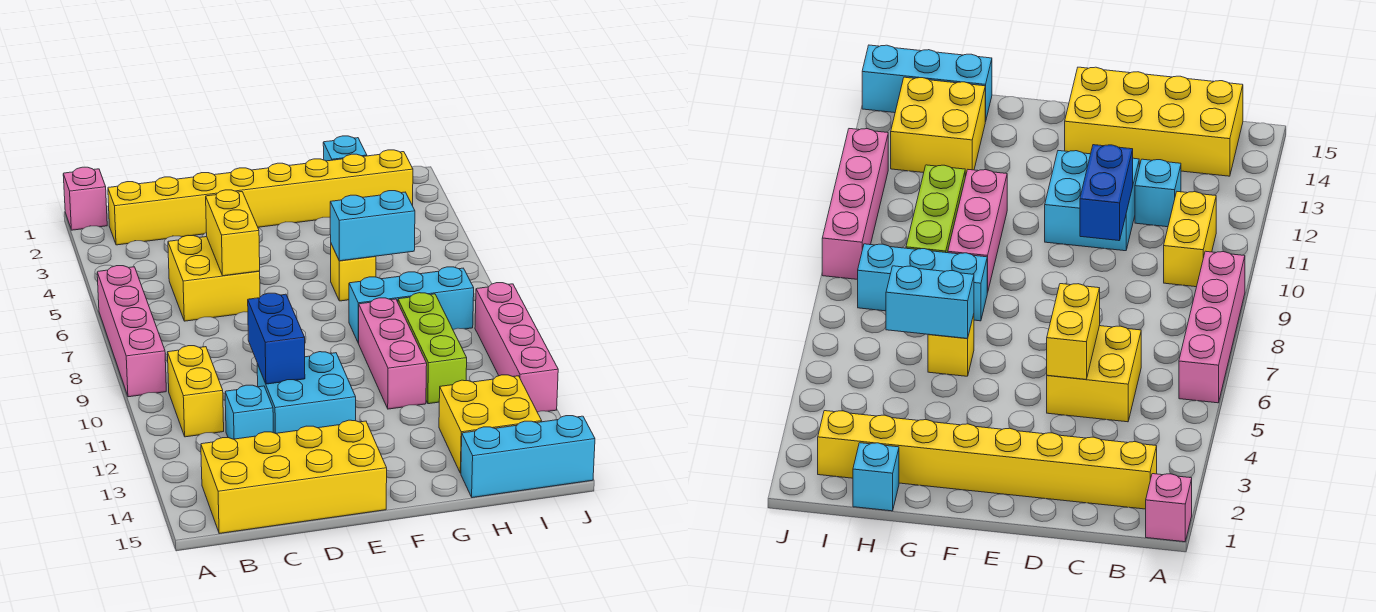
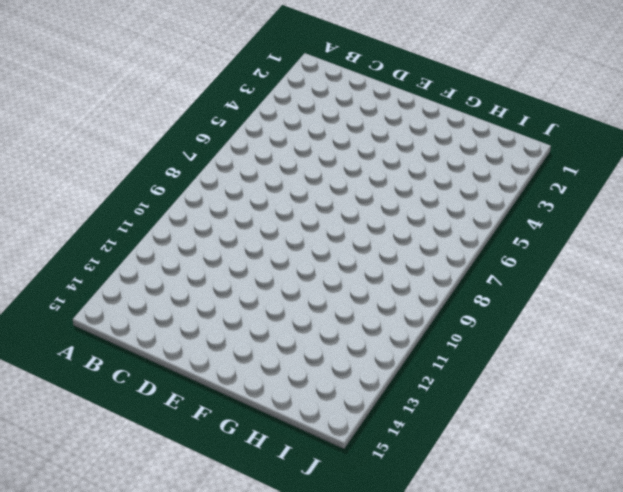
none -> pink brick A1 level 1
none -> pink brick A6:A9 level 1
none -> yellow brick B2:I2 level 1

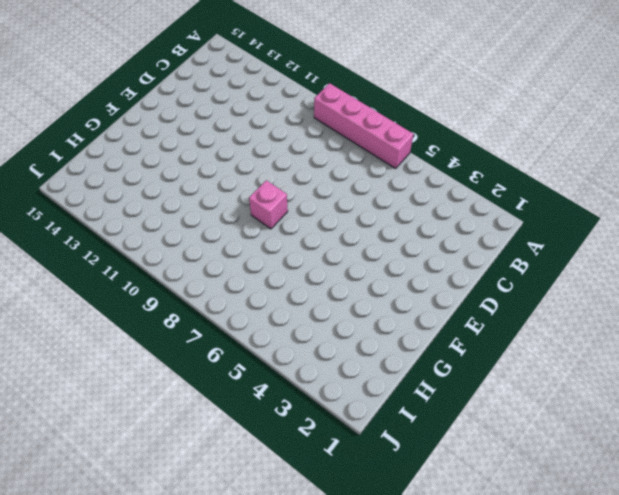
pink brick F8 level 1 -> pink brick A1 level 1
none -> yellow brick B2:I2 level 1
none -> yellow brick B10:B11 level 1
none -> yellow brick B14:E15 level 1

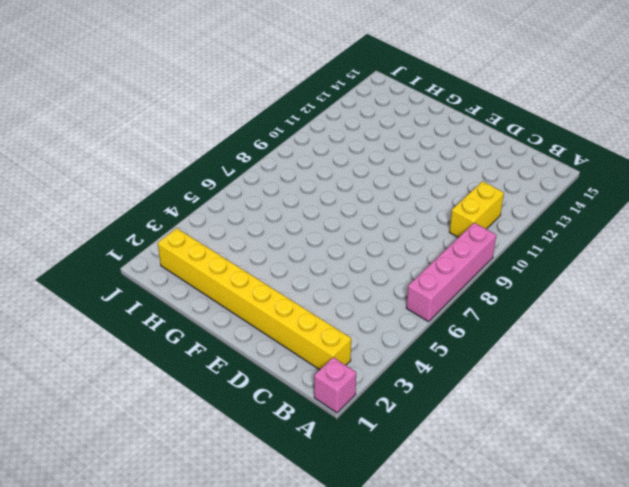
none -> yellow brick B14:E15 level 1
none -> yellow brick C5:D6 level 1
none -> cyan brick C12 level 1

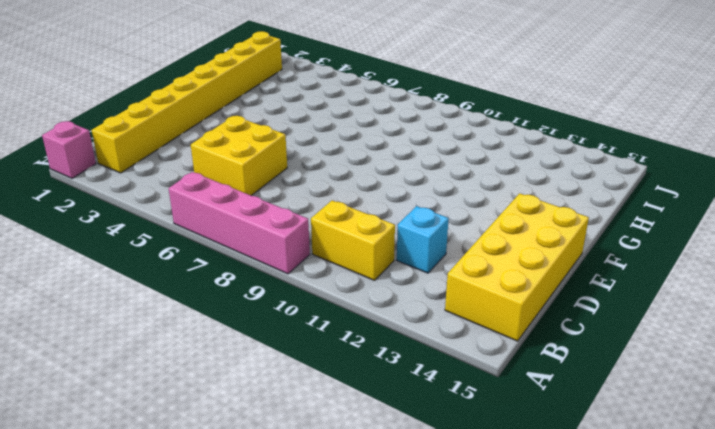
none -> cyan brick D11:E12 level 1
none -> yellow brick G6 level 1
none -> cyan brick G8:I8 level 1

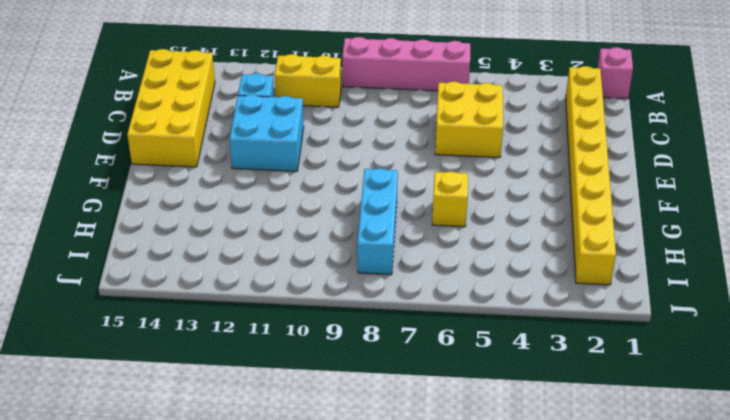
none -> pink brick G9:G11 level 1
none -> cyan brick H1 level 1
none -> lime brick H9:H11 level 1

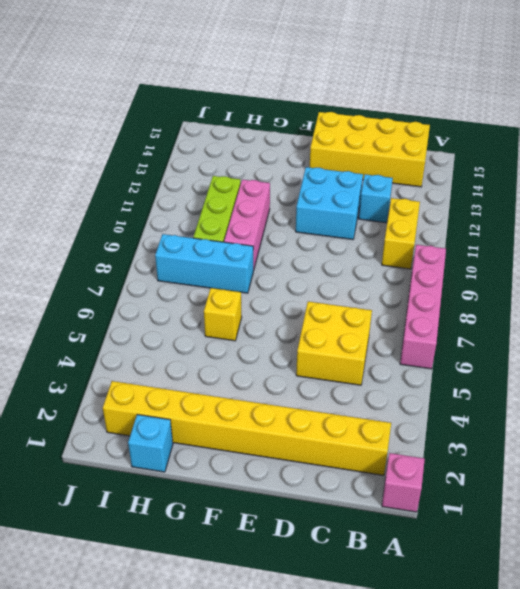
none -> yellow brick H13:I14 level 1
none -> cyan brick H15:J15 level 1
none -> pink brick J9:J12 level 1

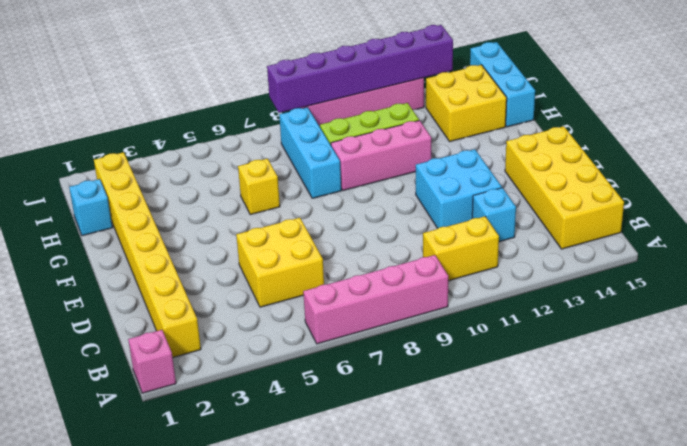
purple brick J8:J13 level 2 -> none
none -> yellow brick D5:D6 level 2
none -> blue brick D10:D11 level 2
none -> cyan brick G6:H6 level 2

